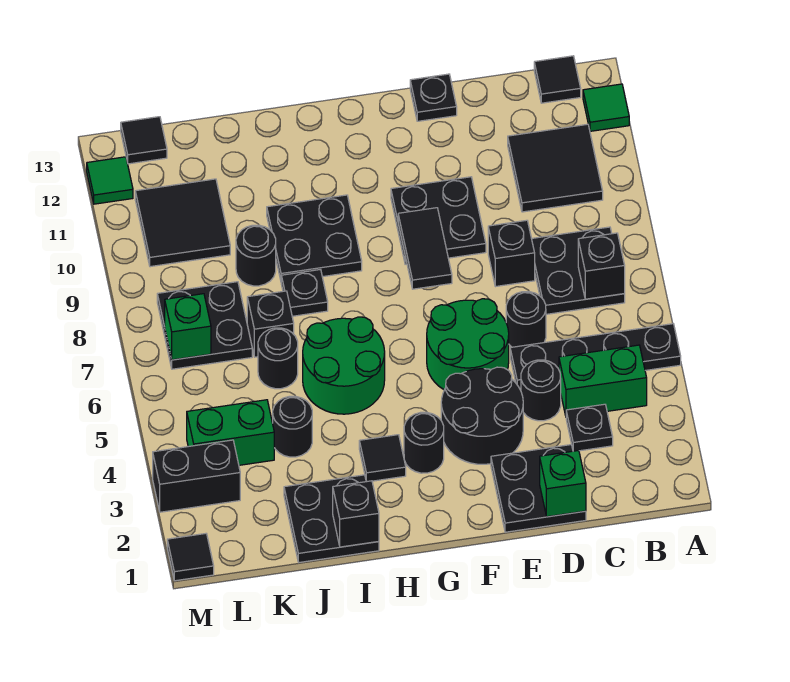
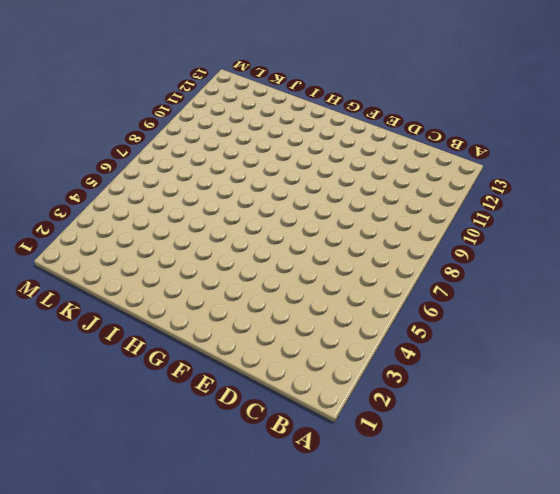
none -> black plate A5:D5 level 1
none -> green tile A12 level 1
none -> green brick B4:C4 level 1
none -> black plate B7:C8 level 1

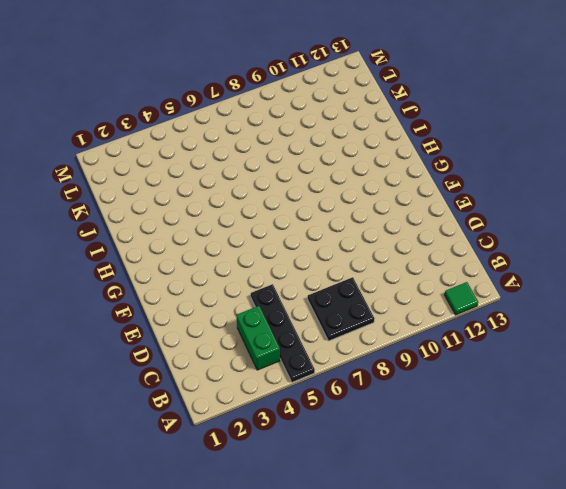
none -> black tile B10:C11 level 1
none -> black tile B13 level 1
none -> black plate C3 level 1
none -> black plate D1:E2 level 1

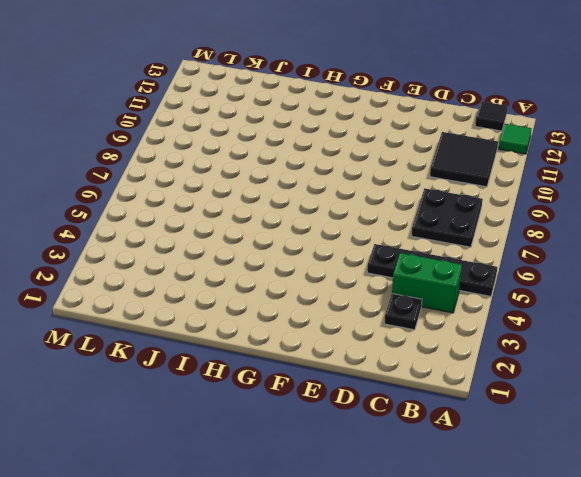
none -> black plate D1:E2 level 1
none -> black round brick D4 level 1
none -> black round brick D6 level 1
none -> black brick D8 level 1

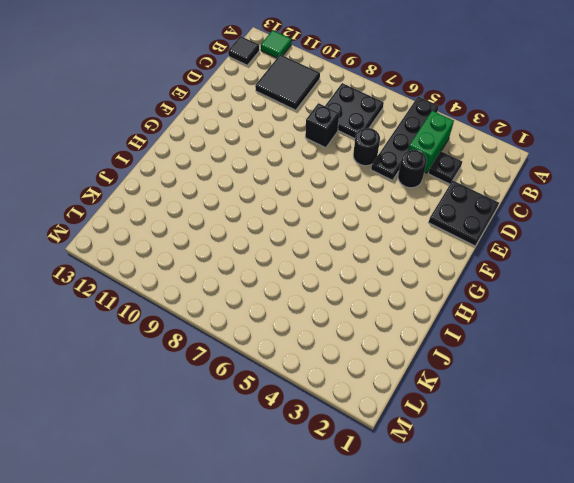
none -> black round brick E3:F4 level 1
none -> green round brick E5:F6 level 1
none -> black plate E9:F10 level 1
none -> black plate E13 level 1

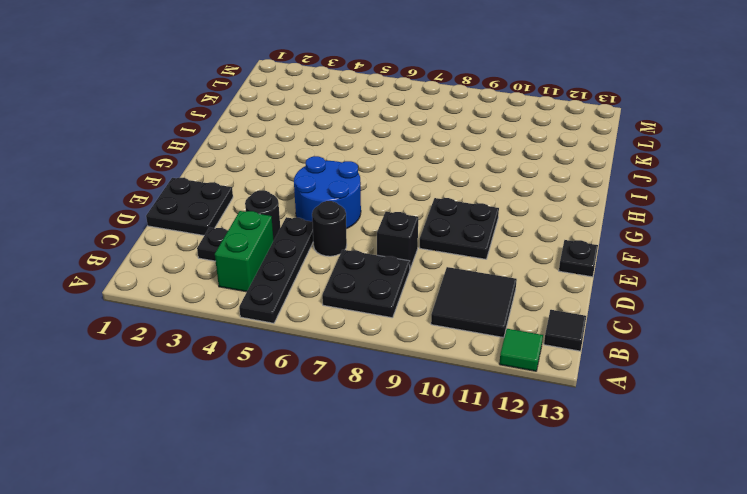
blue round brick E5:F6 level 1 -> green round brick E5:F6 level 1
none -> black round brick E3:F4 level 1
none -> black round brick G3 level 1
none -> black tile H3 level 1
none -> green round brick H5:I6 level 1

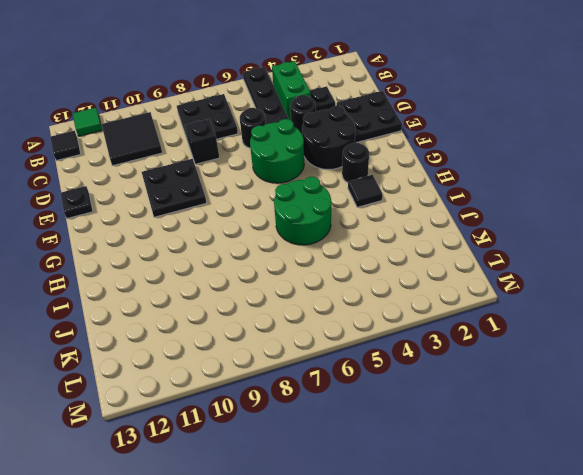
none -> black plate H9:I10 level 1
none -> black plate I1:J2 level 1
none -> black plate I8 level 1
none -> black round brick J4 level 1

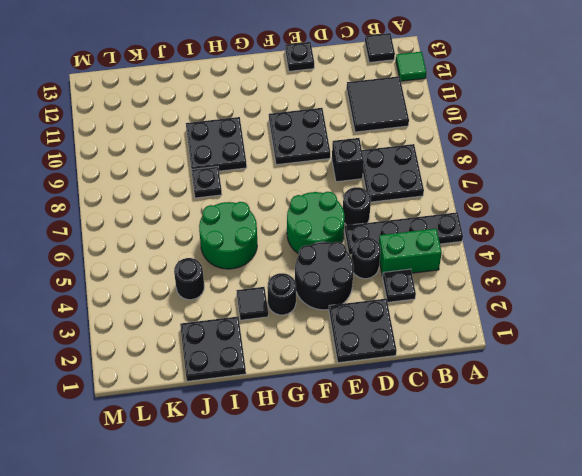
none -> black round brick J6 level 1
none -> black brick J7 level 1
none -> black round brick J9 level 1
none -> green brick K4:L4 level 1

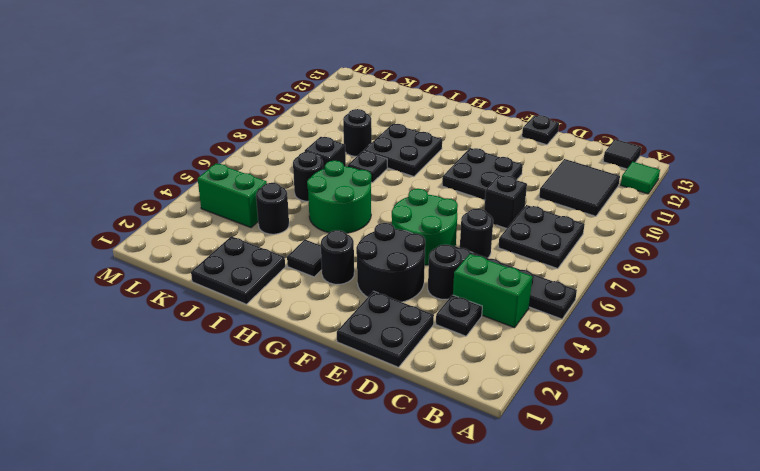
none -> black plate K7:L8 level 1
none -> black tile K10:L11 level 1
none -> black brick L3:M3 level 1
none -> black tile L13 level 1

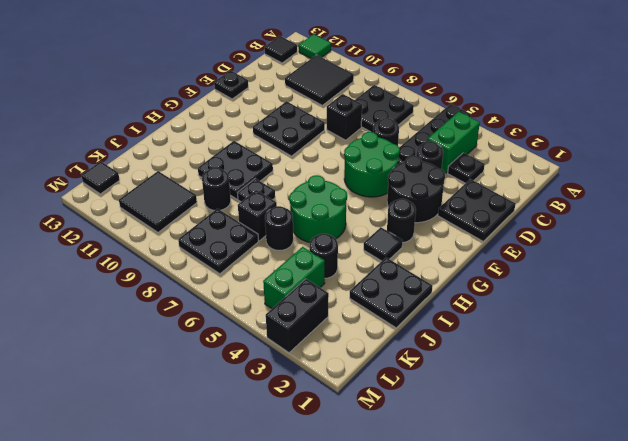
none -> black tile M1 level 1
none -> green tile M12 level 1
none -> black brick B7 level 2
none -> green brick D1 level 2

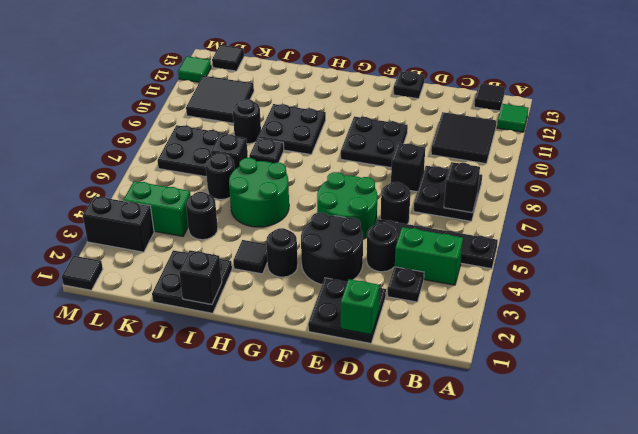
none -> black tile F8:F9 level 2
none -> green brick L7 level 2

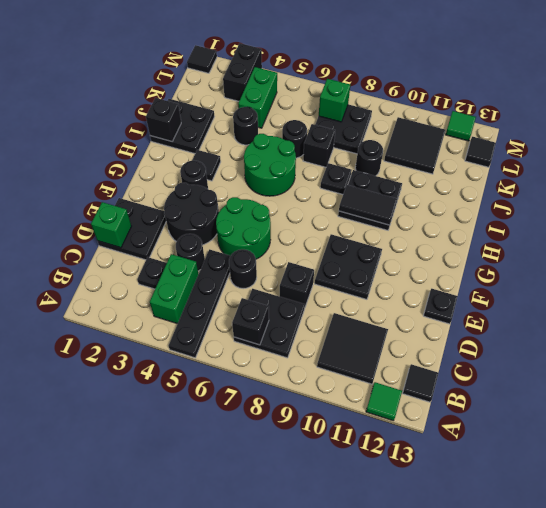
black tile H9:H10 level 2 -> black tile F8:F9 level 2

